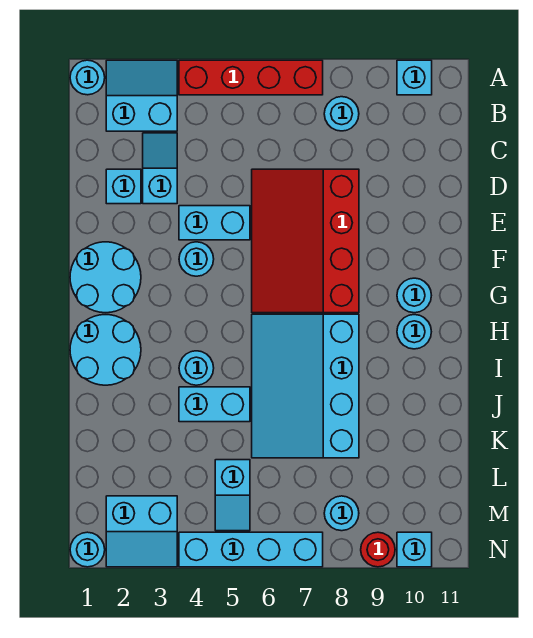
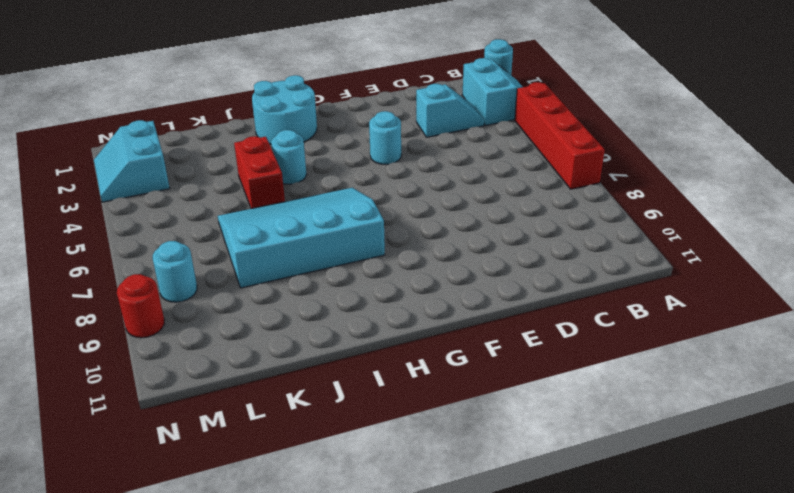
red brick J4:J5 level 1 -> cyan brick J4:J5 level 1
none -> cyan brick A10 level 1
none -> cyan round brick B8 level 1
none -> cyan brick D2 level 1

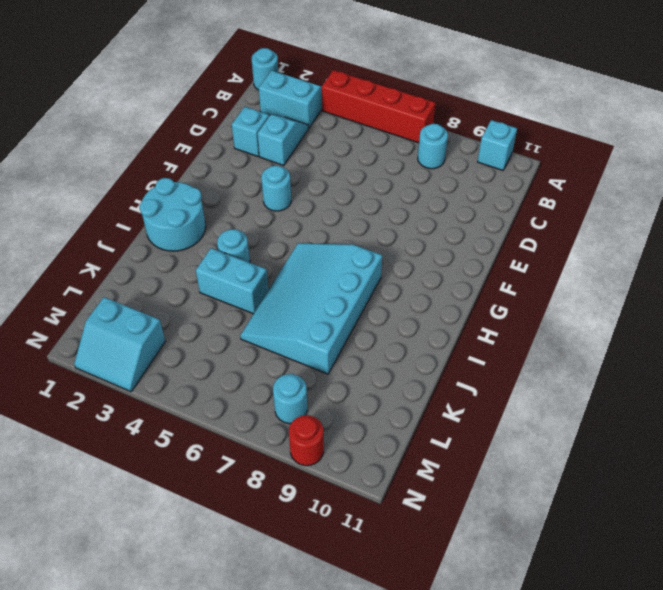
none -> red slope D6:G8 level 1 top 8
none -> cyan brick E4:E5 level 1
none -> cyan round brick F1:G2 level 1

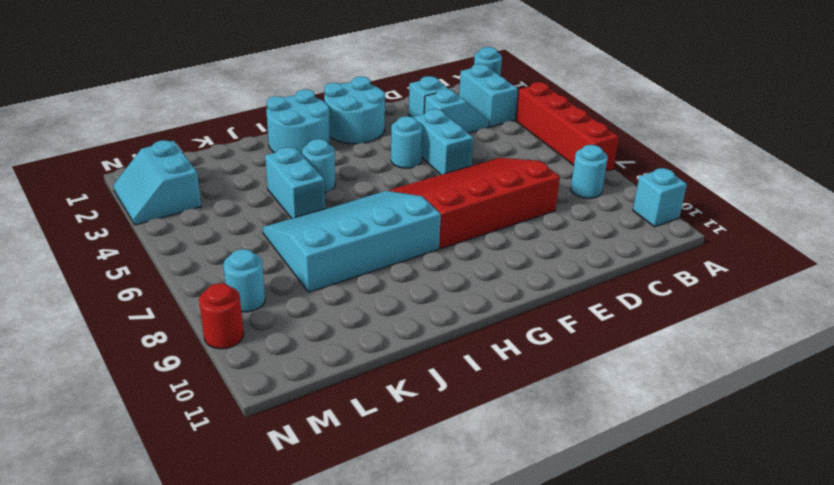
none -> cyan round brick G10 level 1
none -> cyan round brick H10 level 1
none -> cyan slope L5:M5 level 1 top L

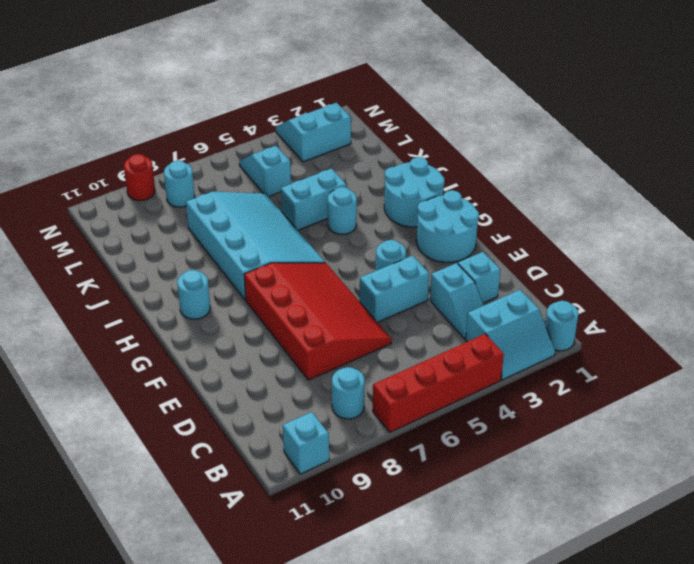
none -> cyan round brick G10 level 1
none -> cyan round brick N1 level 1
none -> cyan brick N4:N7 level 1

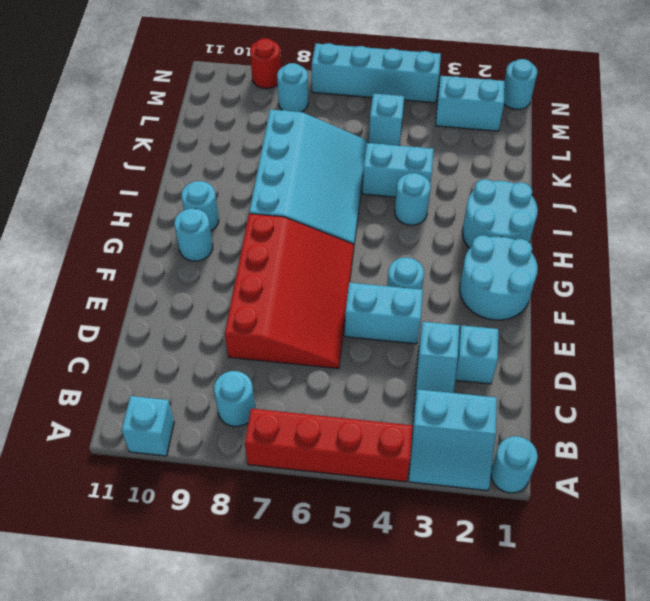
none -> cyan brick N10 level 1

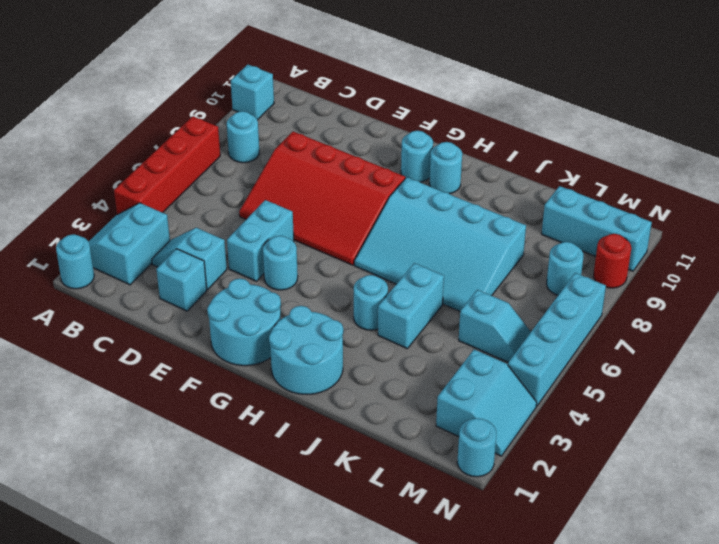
cyan brick L10:N10 level 1 -> cyan brick N10 level 1

